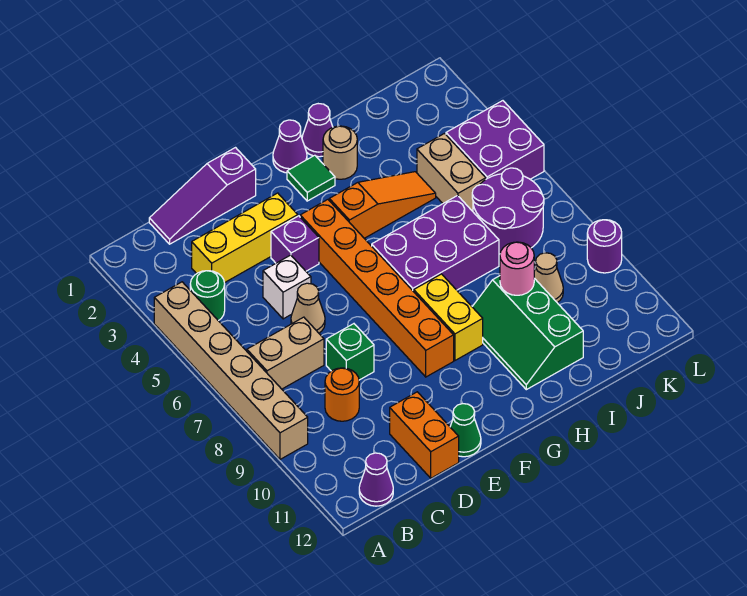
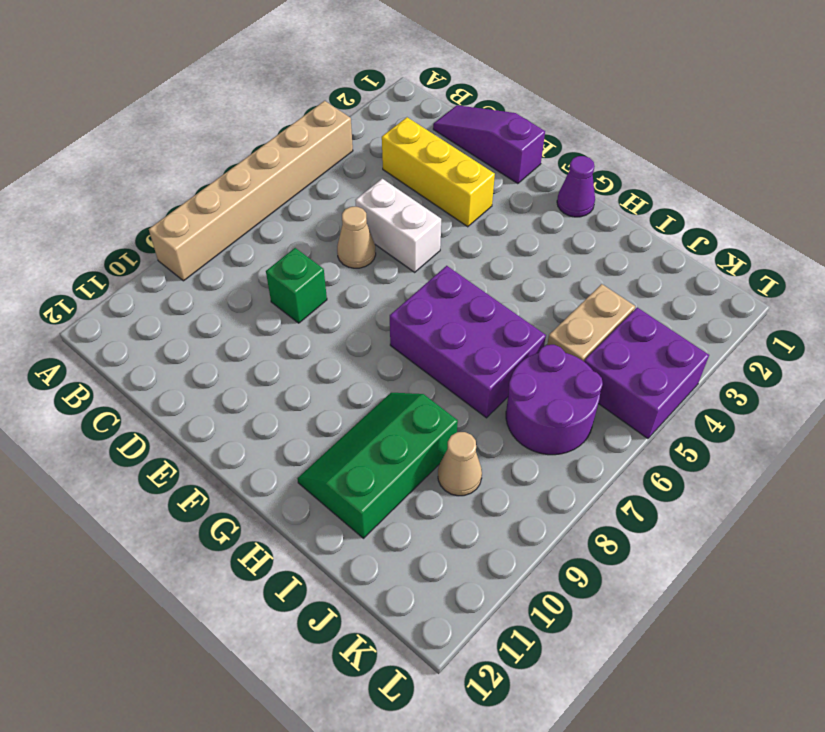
white brick D5:E5 level 1 -> white brick D5 level 1
none -> green round brick B4 level 1
none -> tan brick B7:C7 level 1
none -> purple cone B12 level 1

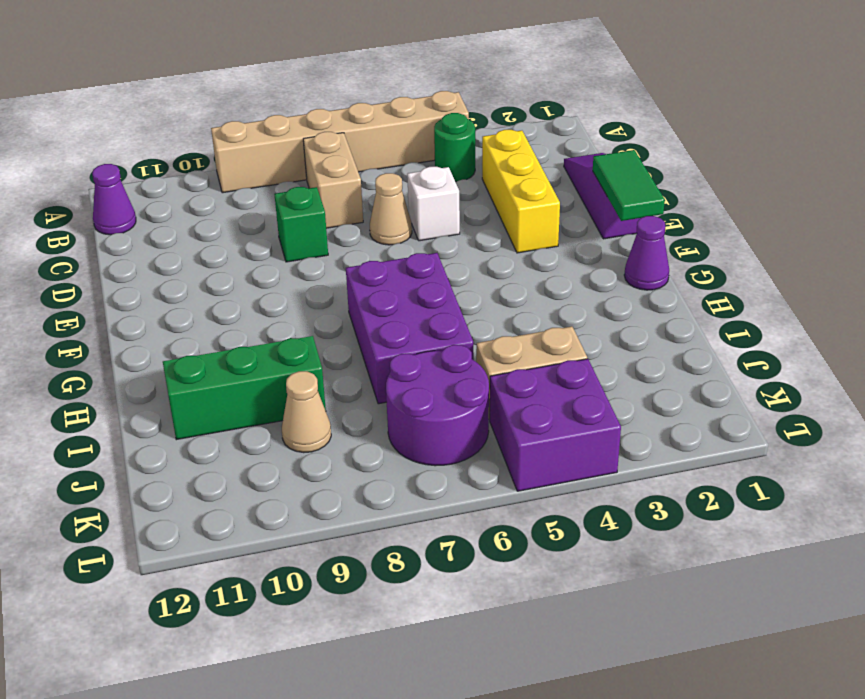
green tile E1:F1 level 2 -> none
none -> orange round brick C9 level 1
none -> orange brick D11:D12 level 1
none -> purple brick E4 level 1

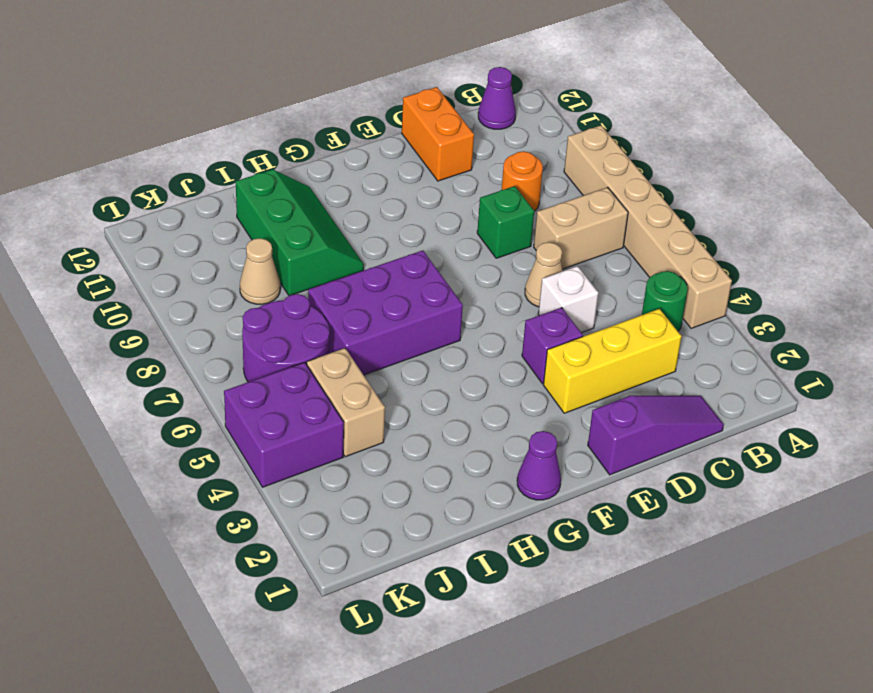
none -> green cone E12 level 1
none -> orange brick F4:F9 level 1
none -> green tile G2 level 1

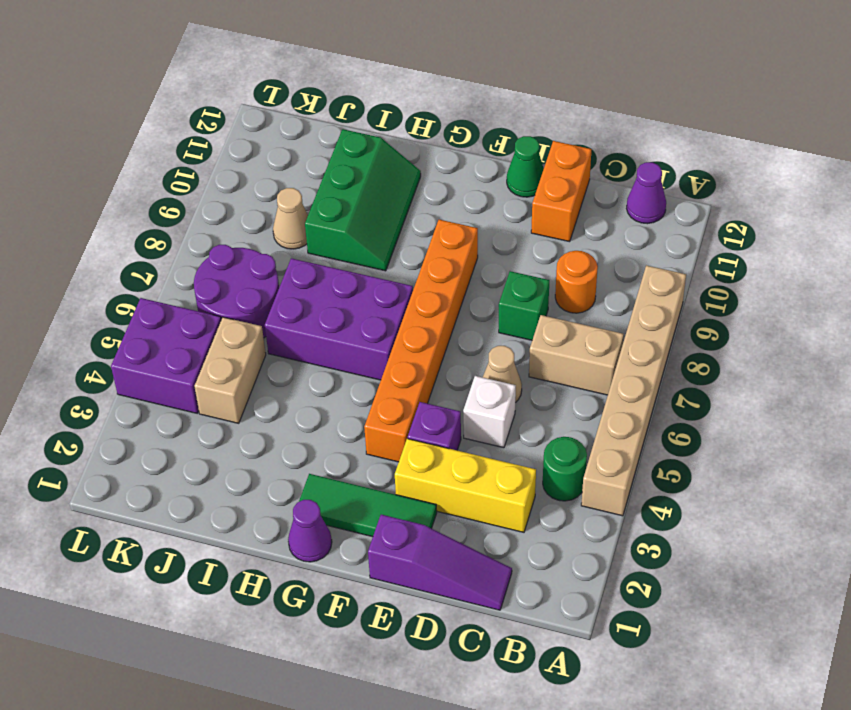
green tile E2:G2 level 1 -> green tile G2 level 1
none -> orange slope G4:I4 level 1 top G
none -> yellow brick G8:G9 level 1
none -> purple cone H1 level 1

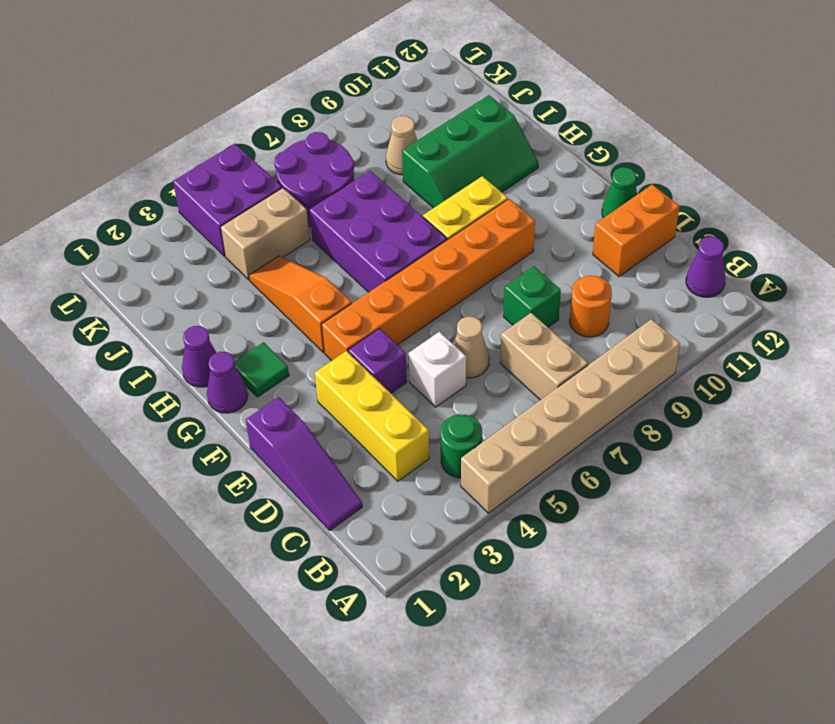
none -> tan round brick H2 level 1
none -> purple round brick L9 level 1
none -> pink round brick I9 level 2

